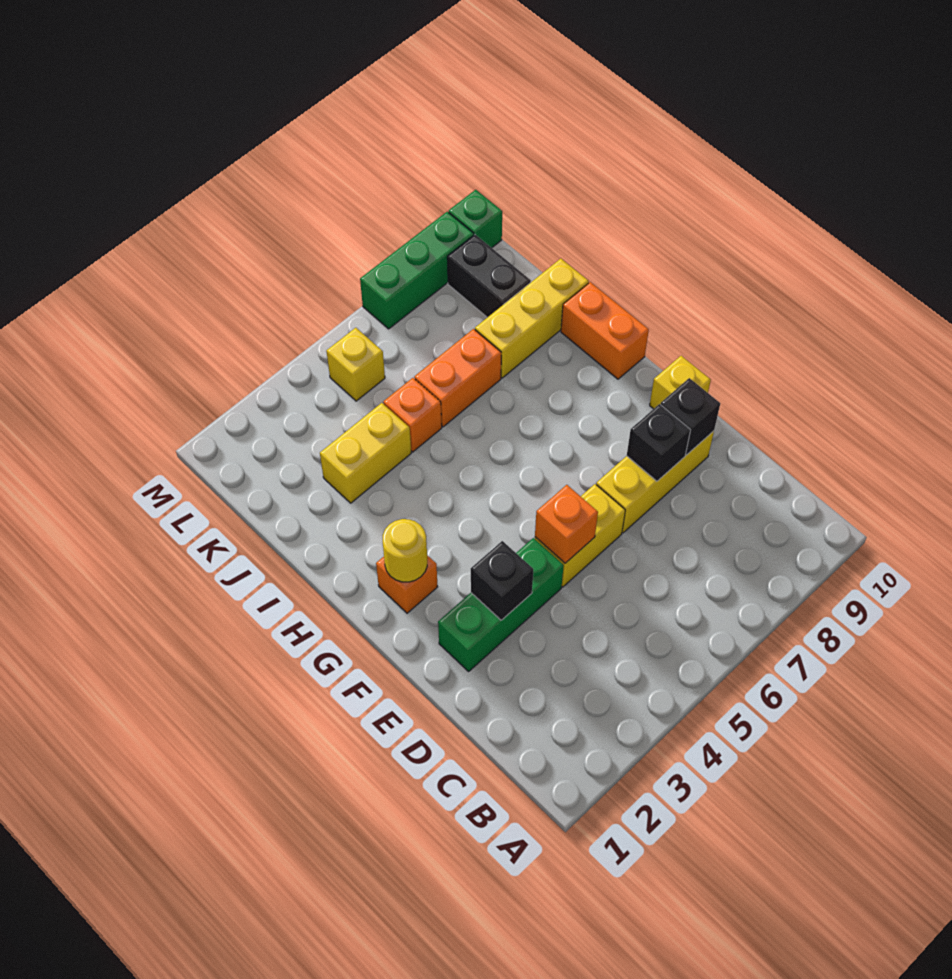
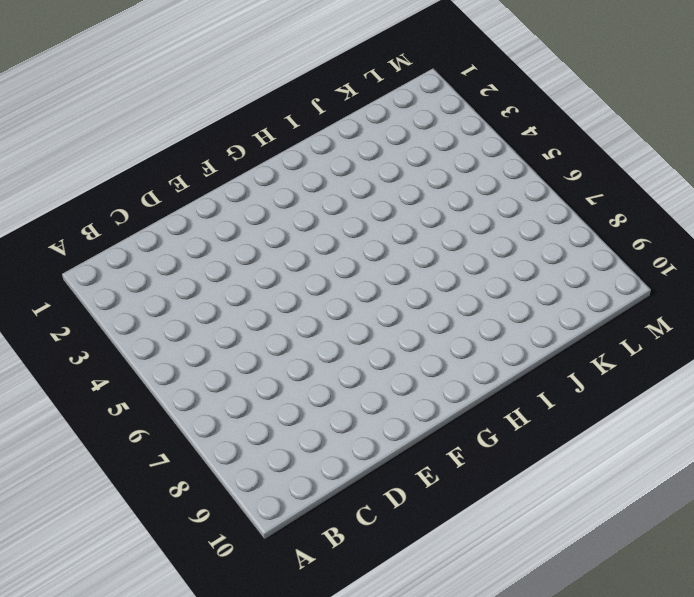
none -> green brick E2:E4 level 1
none -> yellow brick E5:E6 level 1
none -> yellow brick E7:E9 level 1

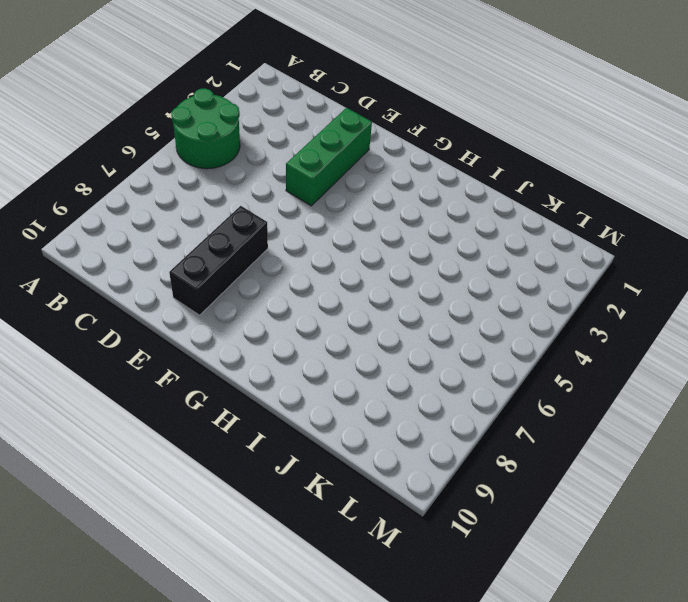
green round brick A4:B5 level 1 -> none
black brick E7:E9 level 1 -> yellow brick E7:E9 level 1
none -> yellow brick E5:E6 level 1
none -> yellow brick F10 level 1
none -> orange brick G2 level 1

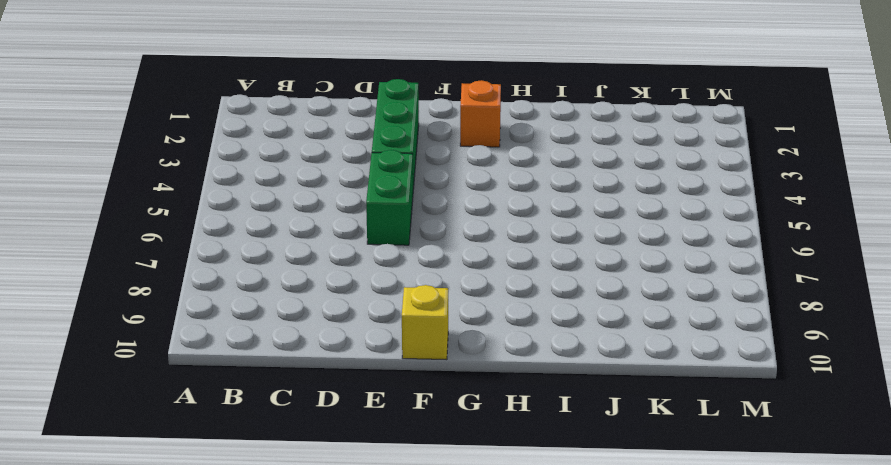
green brick E5:E6 level 1 -> yellow brick E5:E6 level 1
none -> yellow brick E7:E9 level 1
none -> orange brick H10:I10 level 1
none -> yellow brick J3:J4 level 1

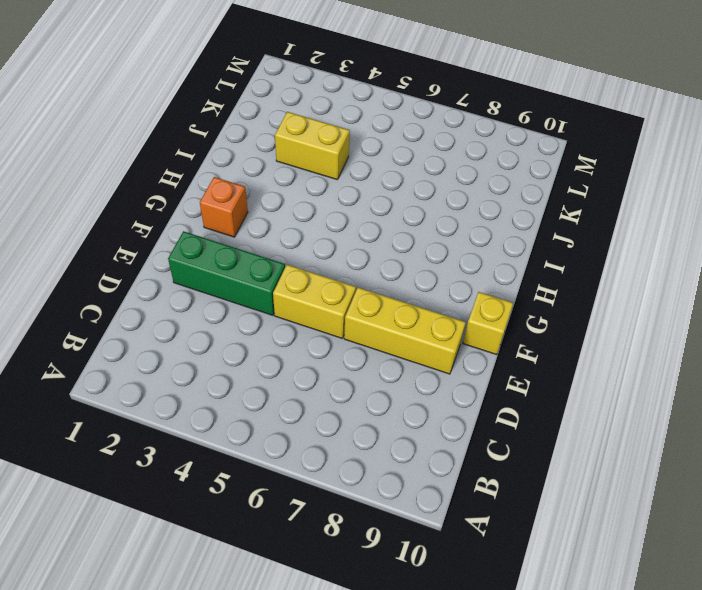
none -> orange brick H10:I10 level 1
none -> orange brick J5 level 1
none -> orange brick J6:J7 level 1

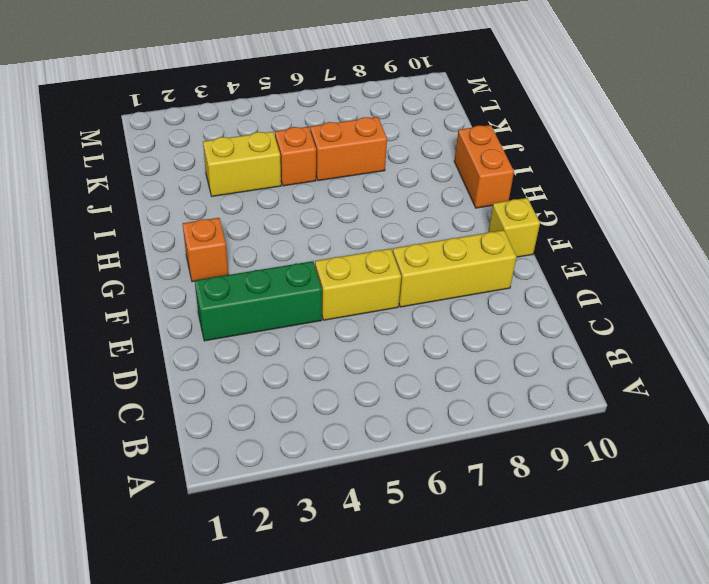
none -> yellow brick J8:J10 level 1
none -> black brick K9:L9 level 1
none -> yellow brick L5 level 1

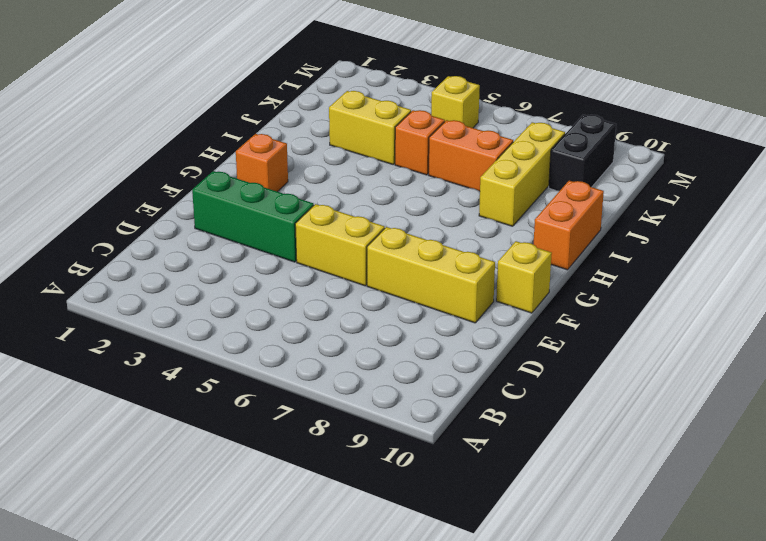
yellow brick I8:K8 level 1 -> yellow brick J8:J10 level 1
none -> green brick M7:M9 level 1
none -> green brick M10 level 1
none -> black brick E3 level 2

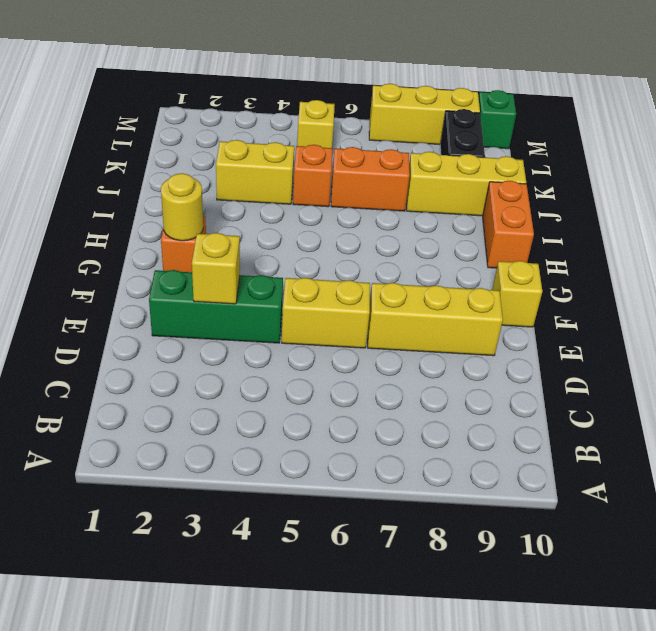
yellow brick E3 level 2 -> black brick E3 level 2
yellow brick M7:M9 level 1 -> green brick M7:M9 level 1
none -> orange brick E5 level 2
none -> black brick E8 level 2
none -> black brick E9 level 2

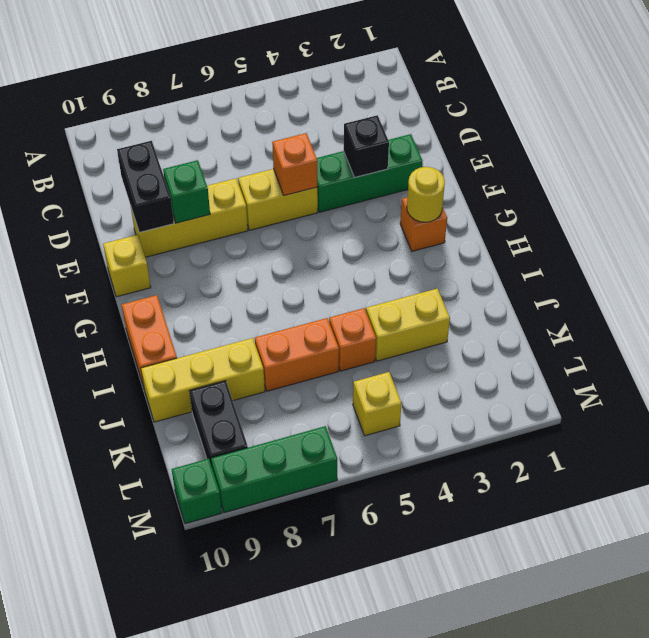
black brick D9:E9 level 2 -> black brick E9 level 2
green brick E8 level 2 -> black brick E8 level 2

